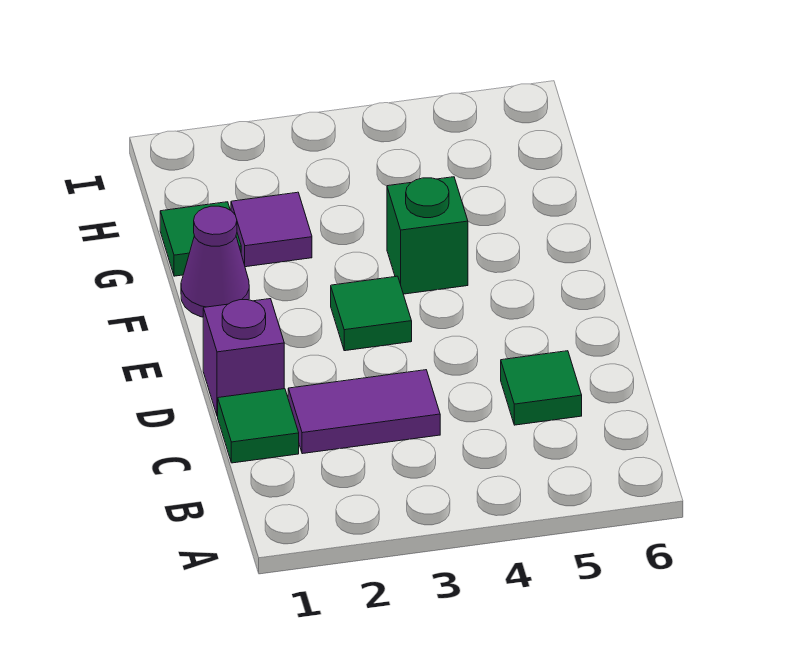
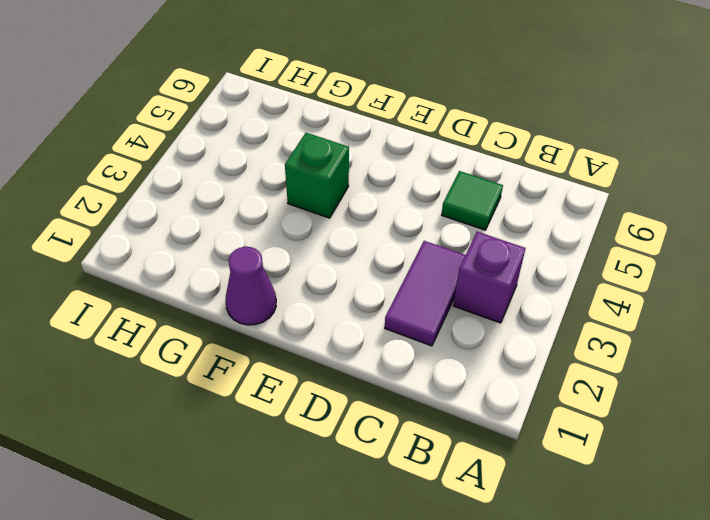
purple brick B3 level 1 -> purple brick D1 level 1
none -> green tile C1 level 1
none -> green tile E3 level 1

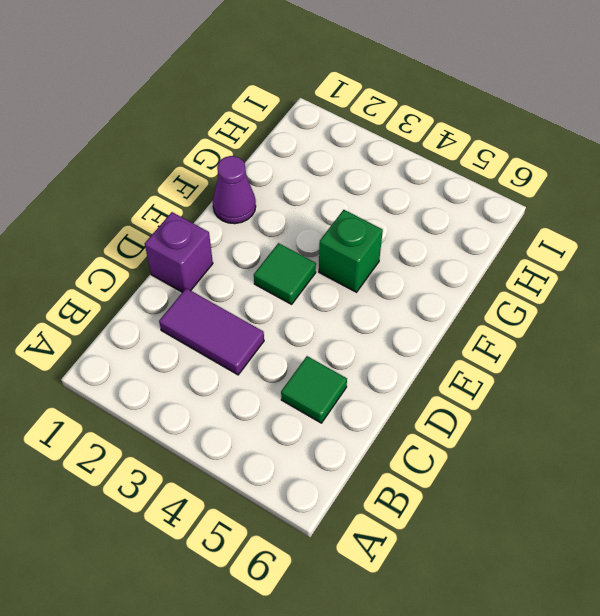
none -> green tile C1 level 1
none -> green tile G1 level 1

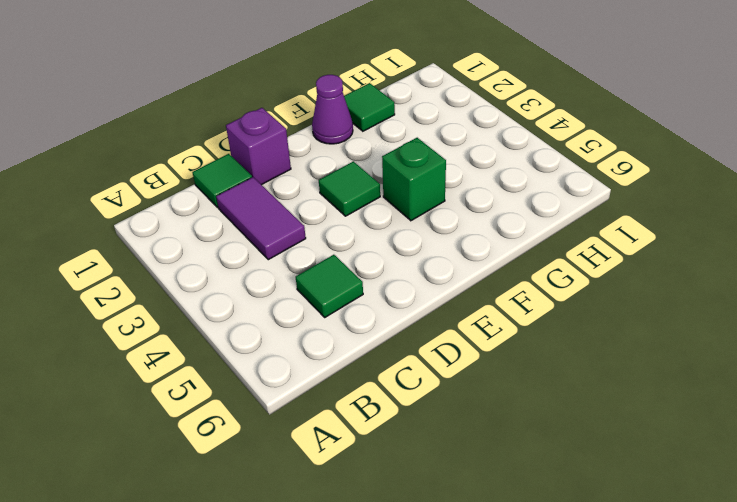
none -> purple tile G2 level 1

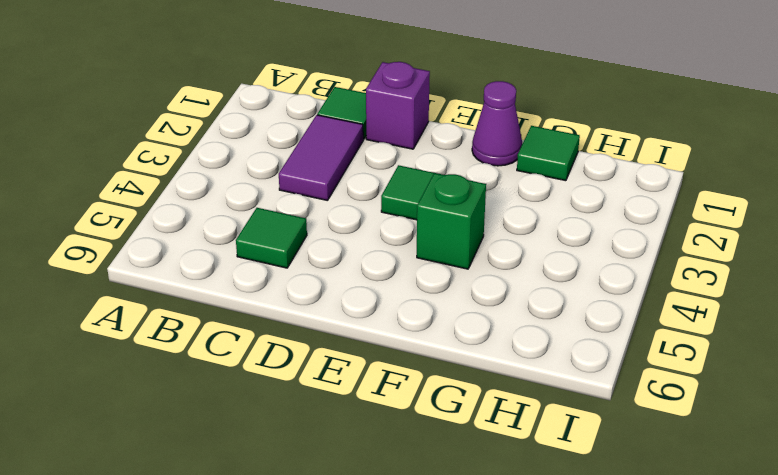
none -> purple tile G2 level 1

